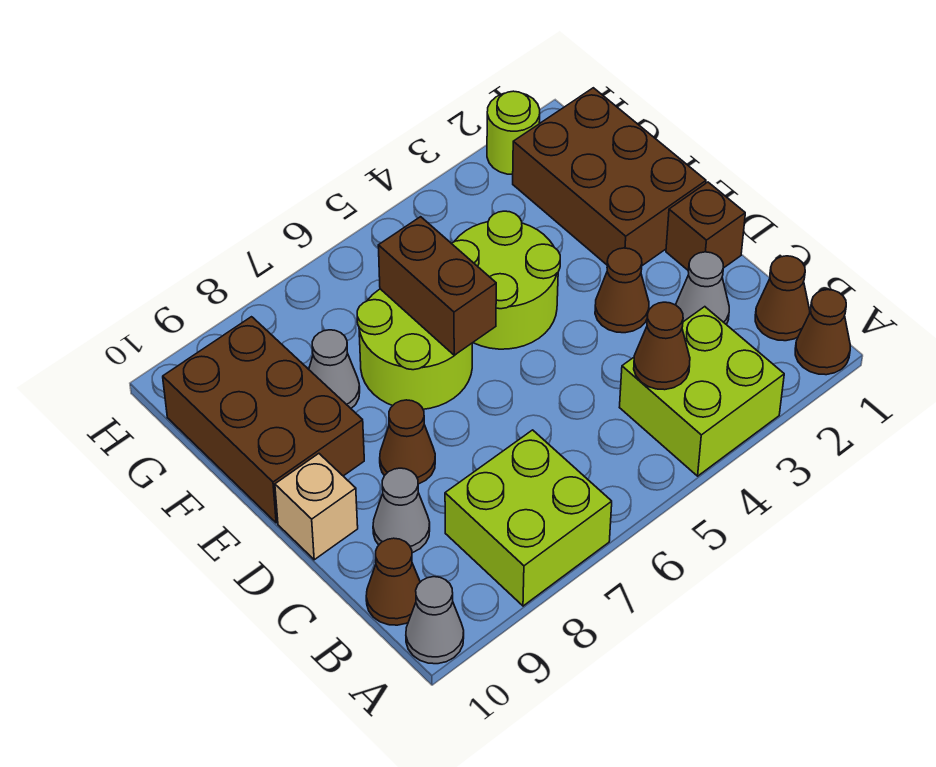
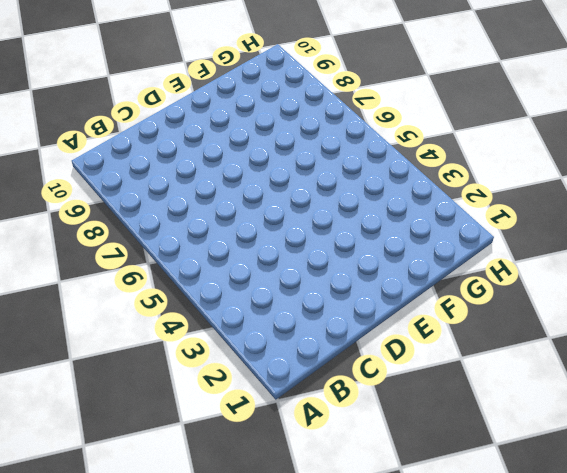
none -> brown cone A1 level 1
none -> lime brick A3:B4 level 1
none -> lime brick A7:B8 level 1

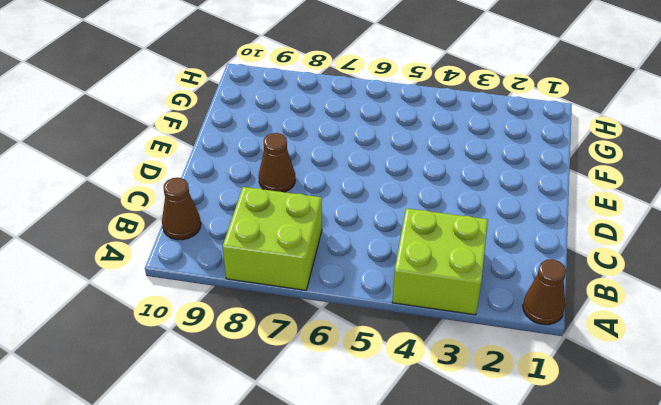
none -> grey cone A10 level 1
none -> brown cone B1 level 1
none -> grey cone C2 level 1

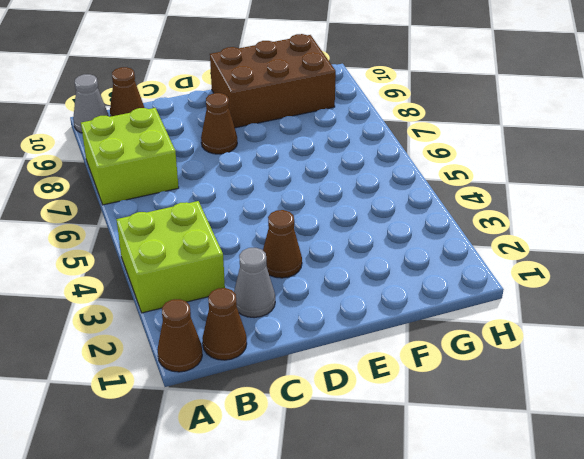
none -> grey cone C9 level 1
none -> brown brick D1 level 1
none -> tan brick D10 level 1

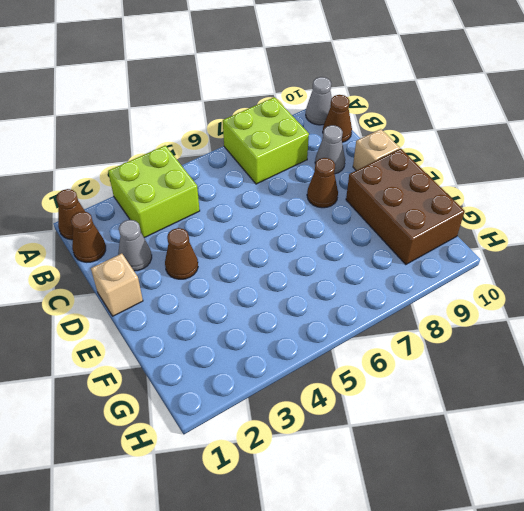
tan brick D1 level 1 -> brown brick D1 level 1
none -> brown brick E1:G2 level 1
none -> lime round brick E4:F5 level 1
none -> lime round brick E6:F7 level 1

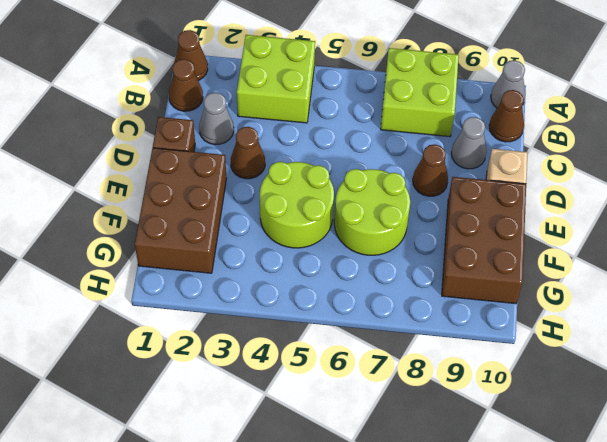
none -> grey cone F8 level 1
none -> lime round brick H2 level 1
none -> brown cone B4 level 2

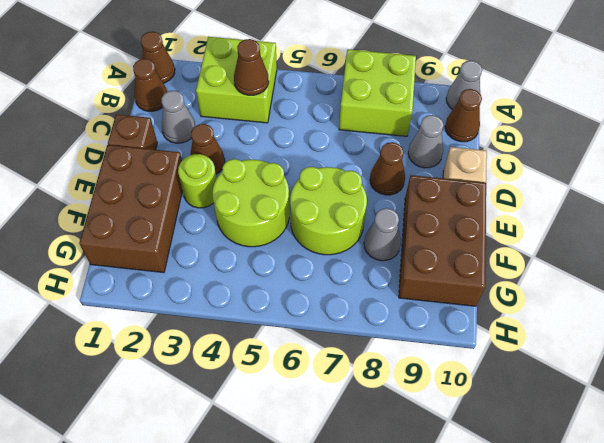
lime round brick E3 level 1 -> lime round brick H2 level 1
none -> brown brick E6:F6 level 2

